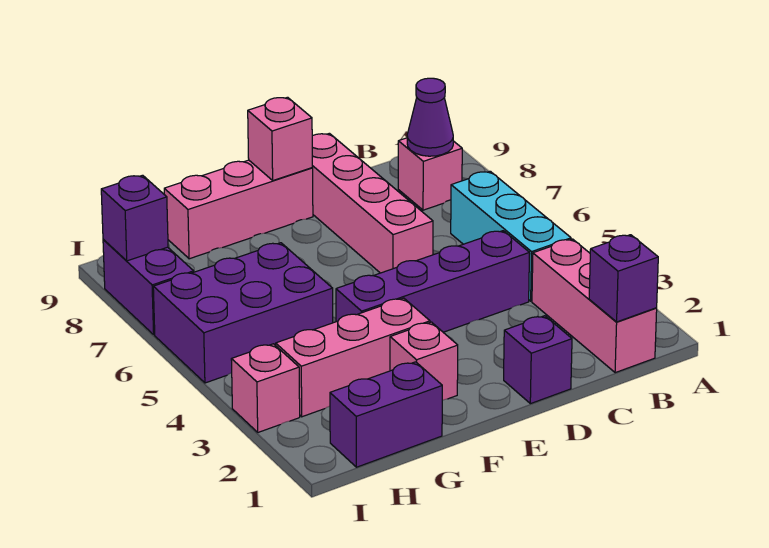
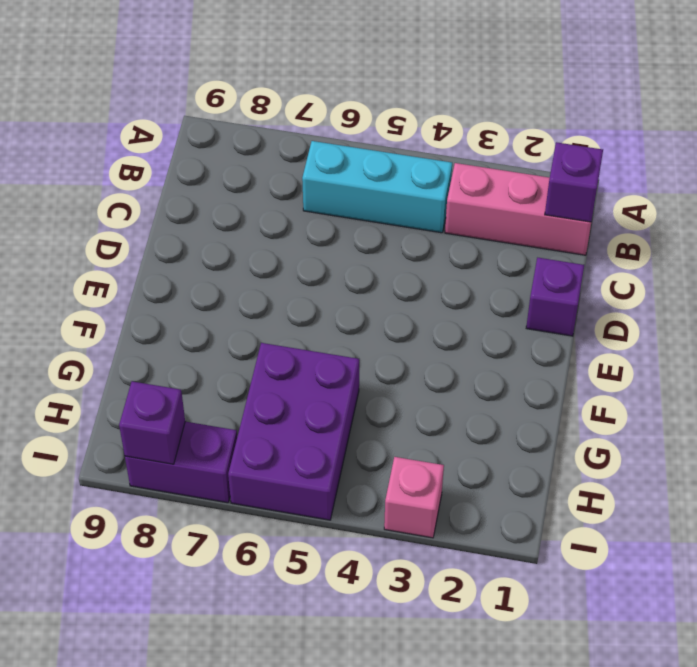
none -> pink brick B8 level 1
none -> purple brick C4:F4 level 1
none -> pink brick D6:D9 level 1

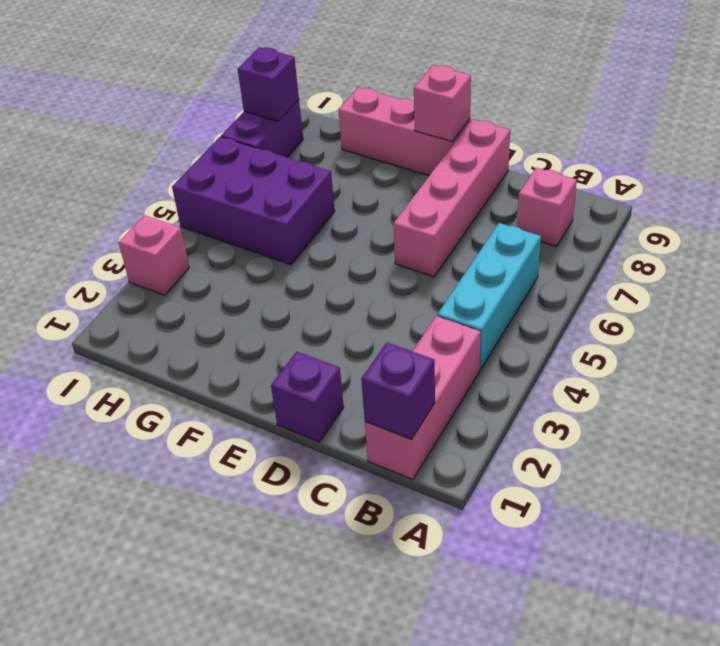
none -> purple brick C4:F4 level 1
none -> pink brick F2 level 1
none -> pink brick F3:H3 level 1

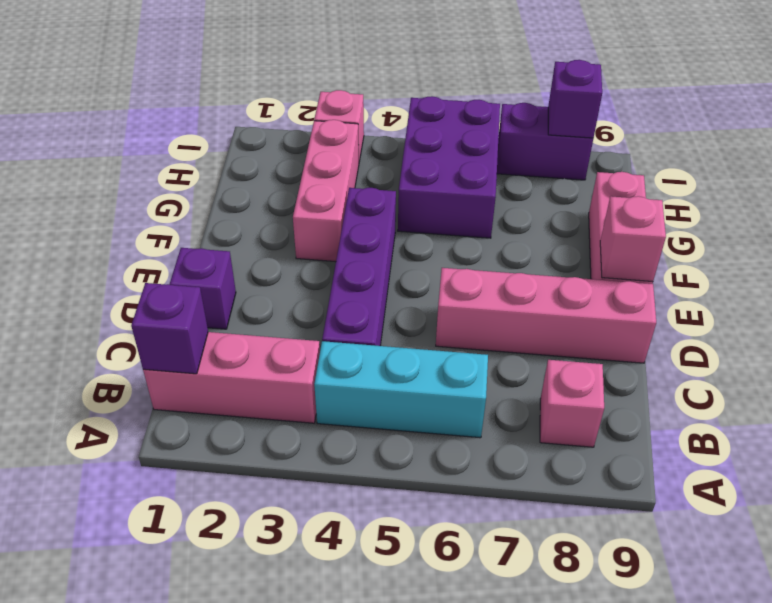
none -> pink brick F2 level 1
none -> purple brick G1:H1 level 1
none -> purple cone B8 level 2

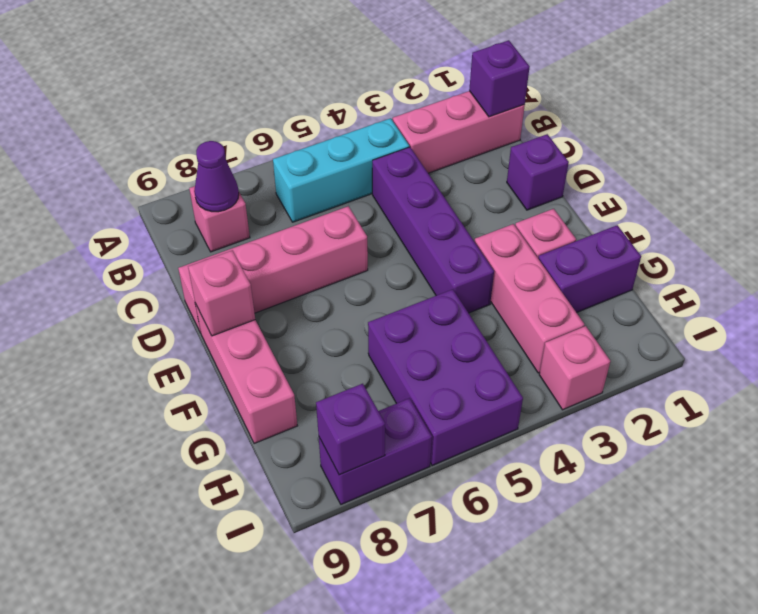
purple brick G1:G2 level 1 -> purple brick G1:H1 level 1

